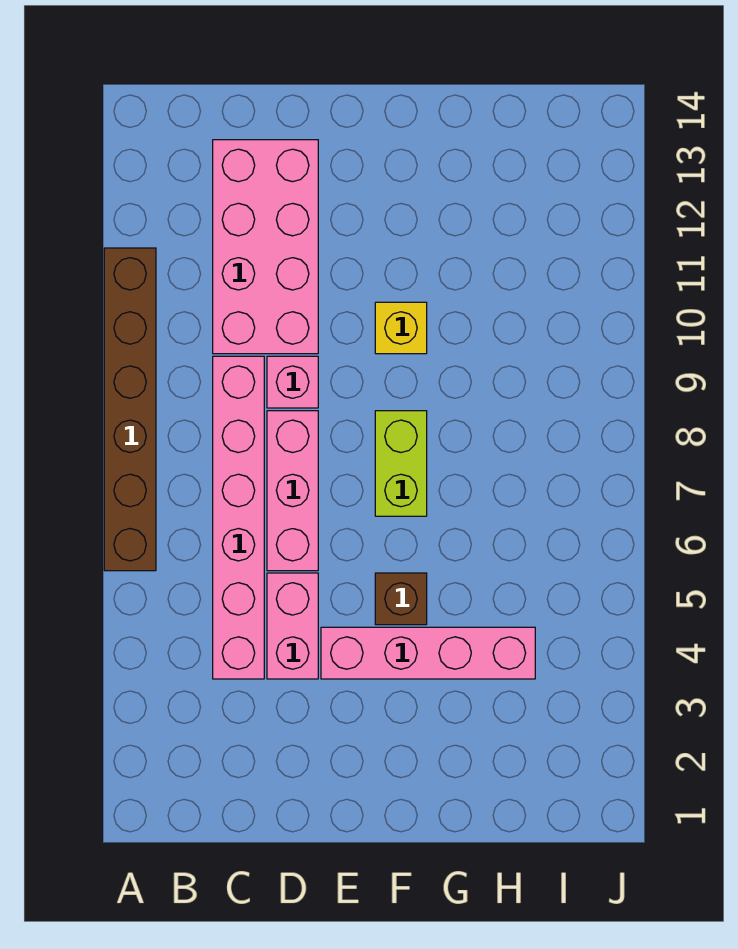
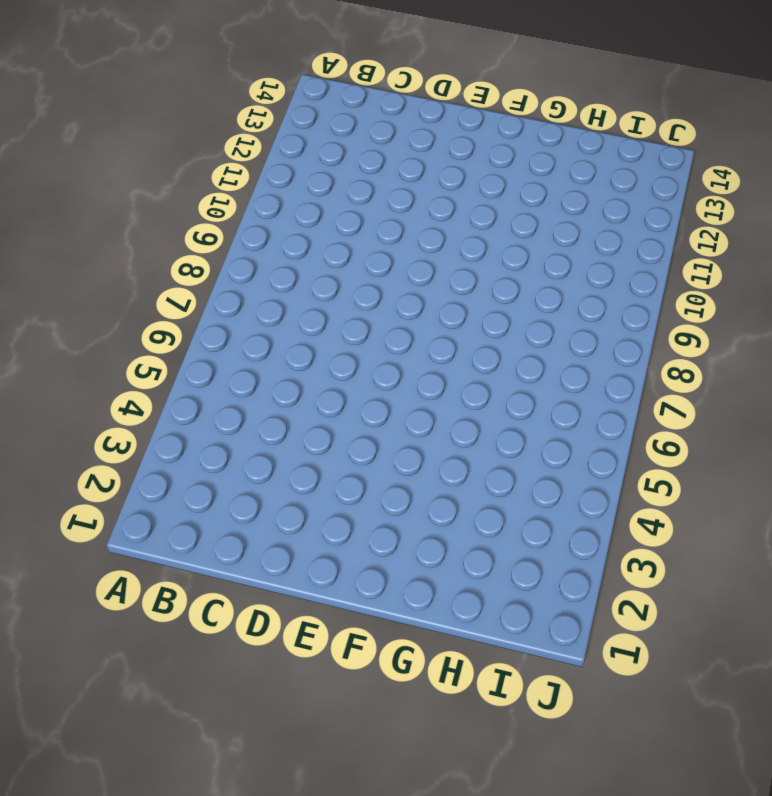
none -> brown brick A6:A11 level 1
none -> pink brick C4:C9 level 1

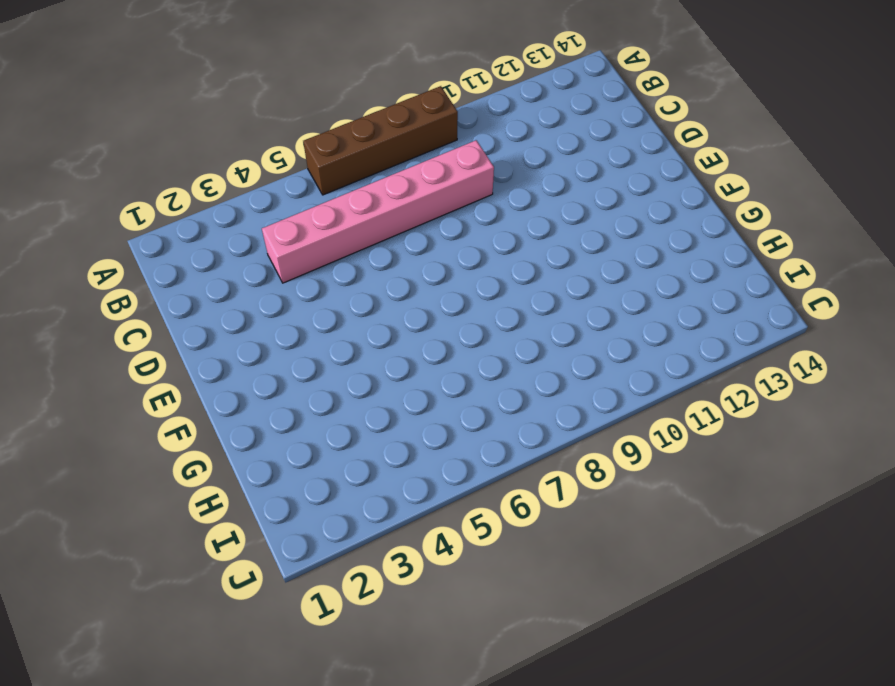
brown brick A6:A9 level 1 -> brown brick A6:A11 level 1
none -> pink brick C10:D13 level 1
none -> pink brick D4:D5 level 1

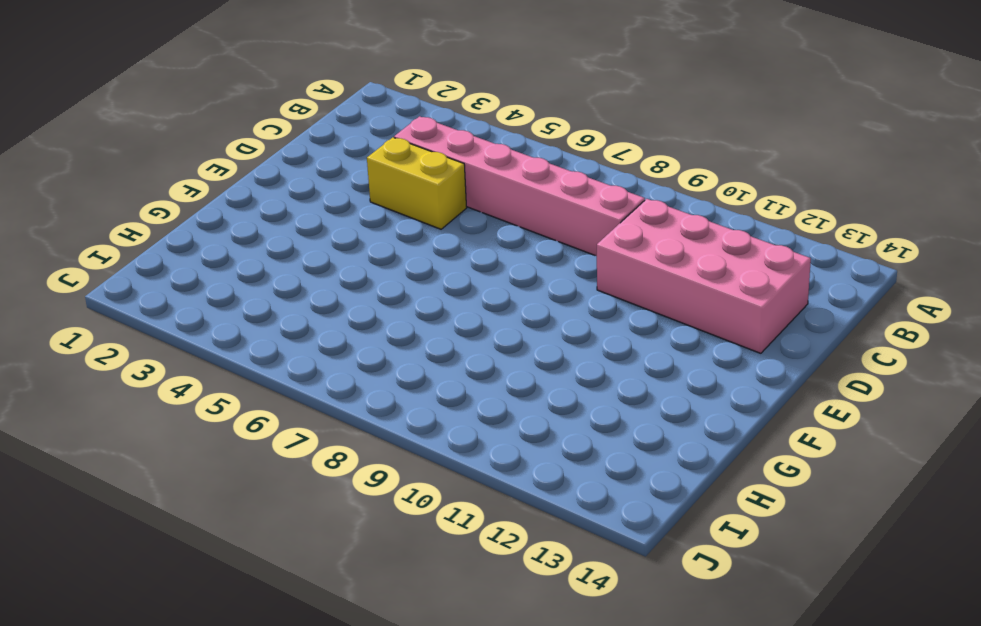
yellow brick D4:D5 level 1 -> pink brick D4:D5 level 1
none -> brown brick A6:A11 level 1
none -> pink brick D6:D8 level 1

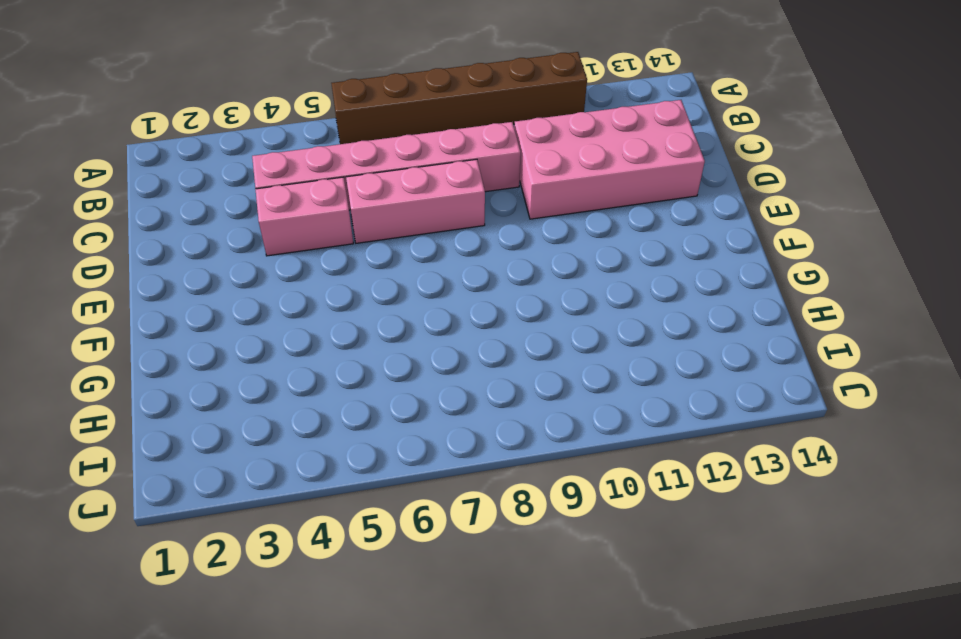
none -> pink brick D9 level 1
none -> pink brick E4:H4 level 1

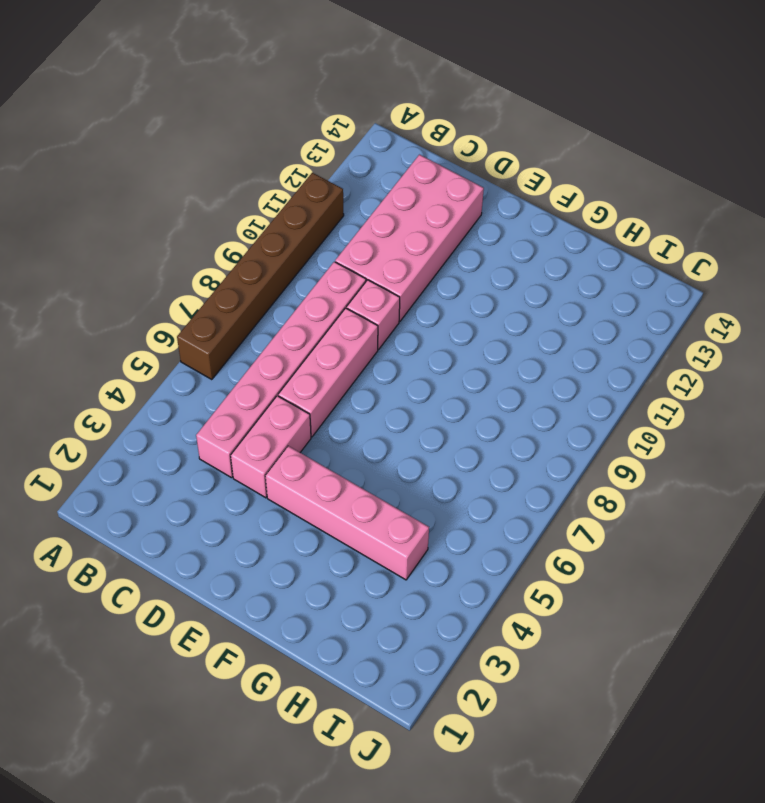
none -> brown brick F5 level 1
none -> lime brick F7:F8 level 1

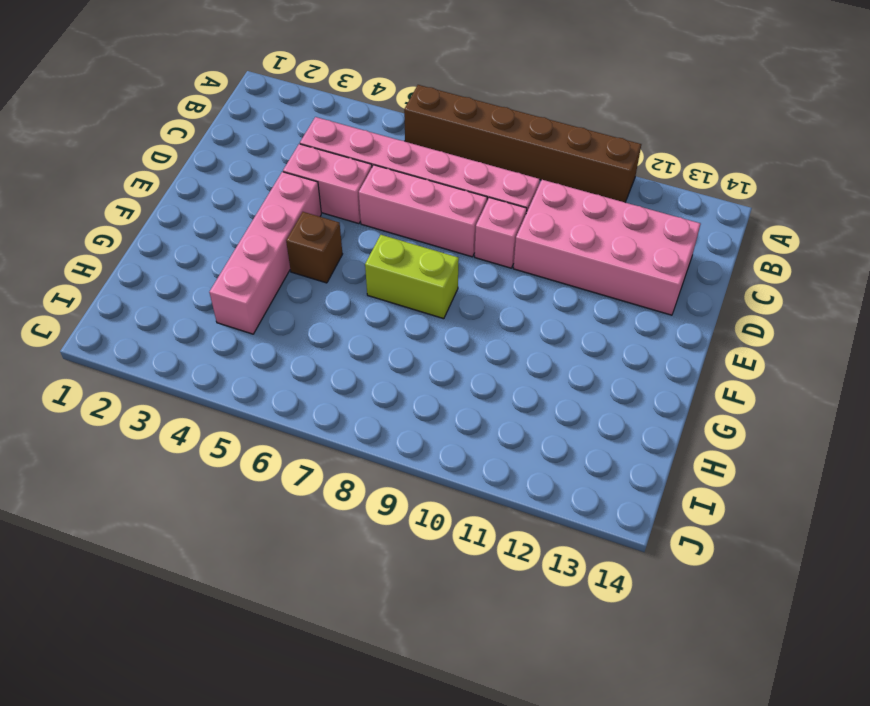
none -> yellow brick F10 level 1

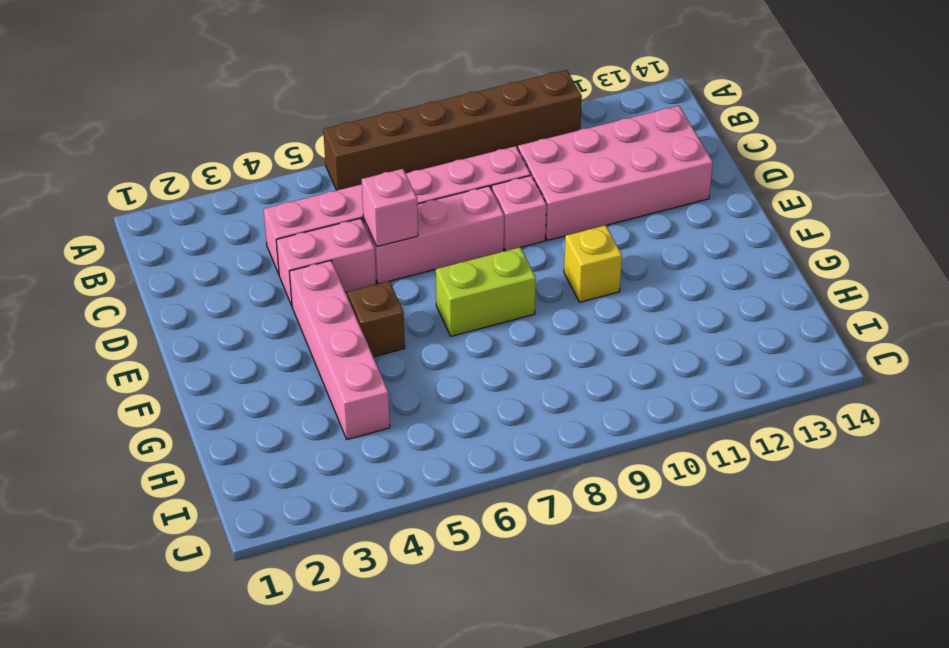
pink brick D6 level 2 -> none

